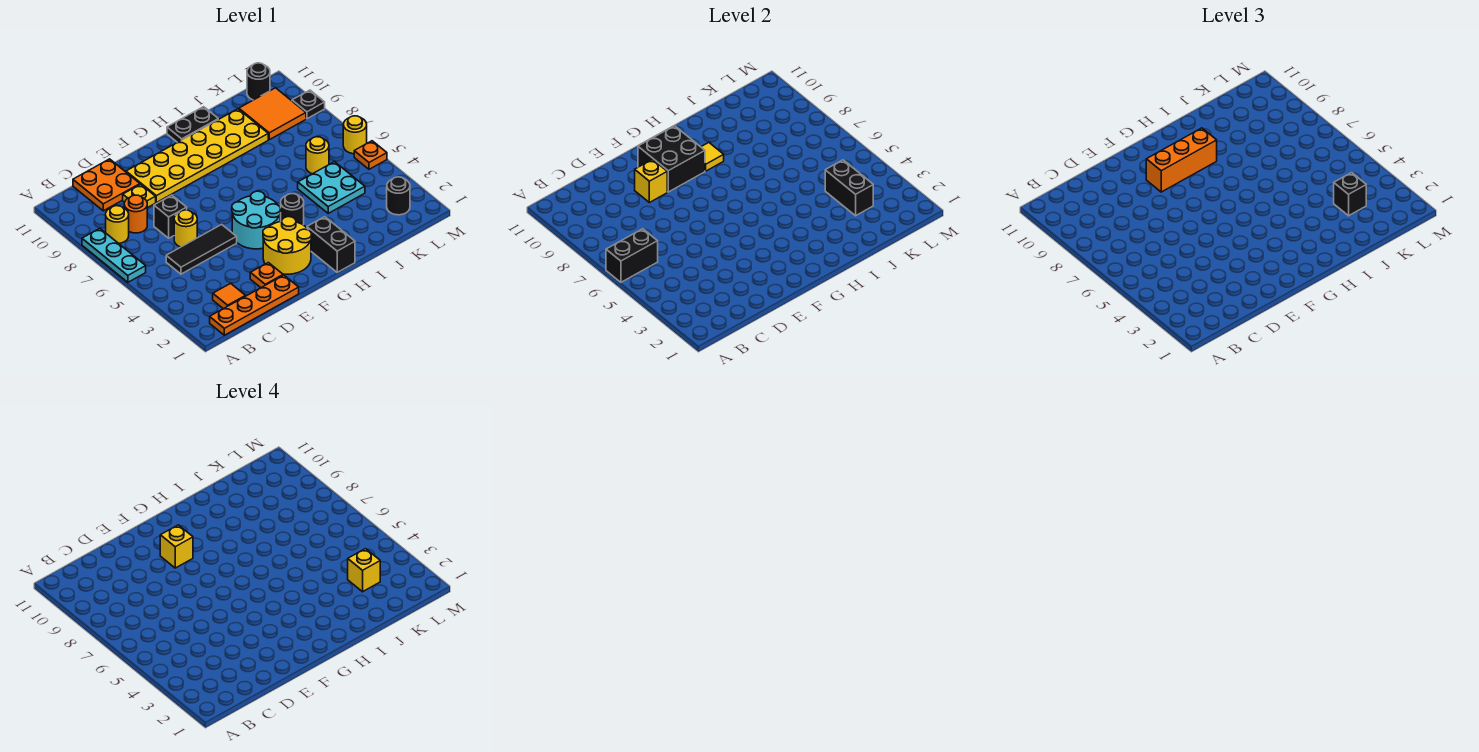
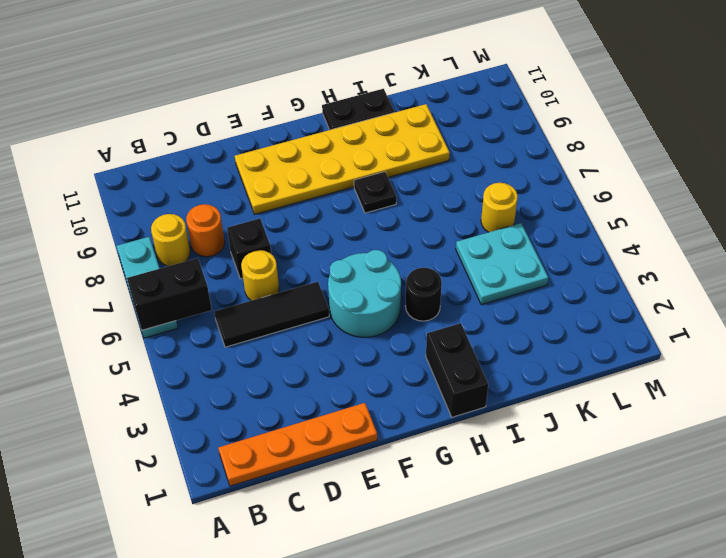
black plate H8 level 1 -> black plate M9 level 1
none -> orange tile C2 level 1
none -> orange plate C10:D11 level 1
none -> yellow plate D9 level 1
none -> orange plate E2 level 1

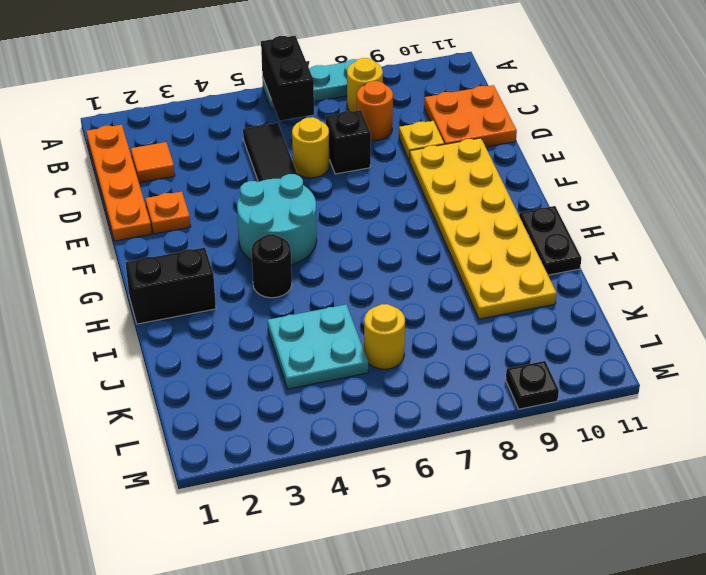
none -> yellow round brick F2:G3 level 1
none -> orange tile K9:L10 level 1
none -> black round brick L2 level 1
none -> black round brick L11 level 1

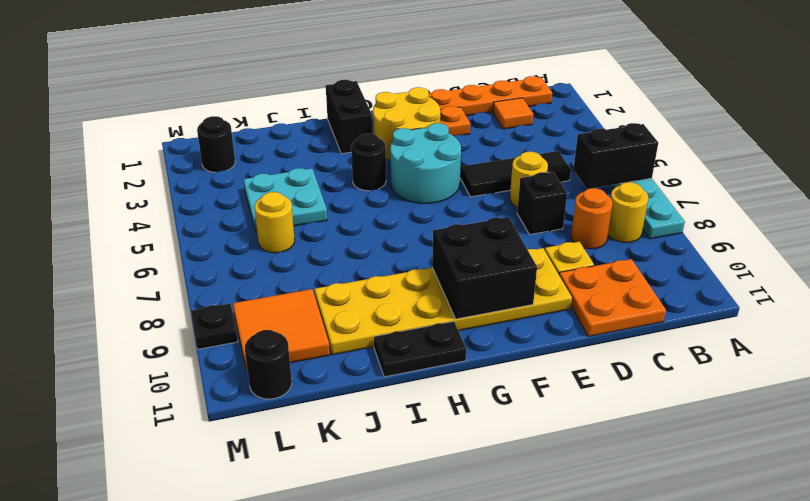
none -> orange plate M5 level 1
none -> yellow round brick M6 level 1
none -> yellow brick E9 level 2
none -> yellow tile H9 level 2

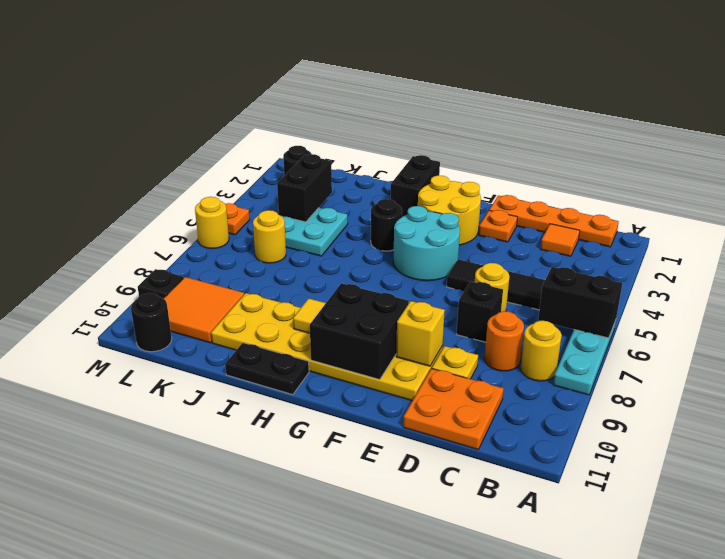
none -> orange brick F9:H9 level 3
none -> black brick K3 level 3
none -> yellow brick F9 level 4
none -> yellow brick K3 level 4

